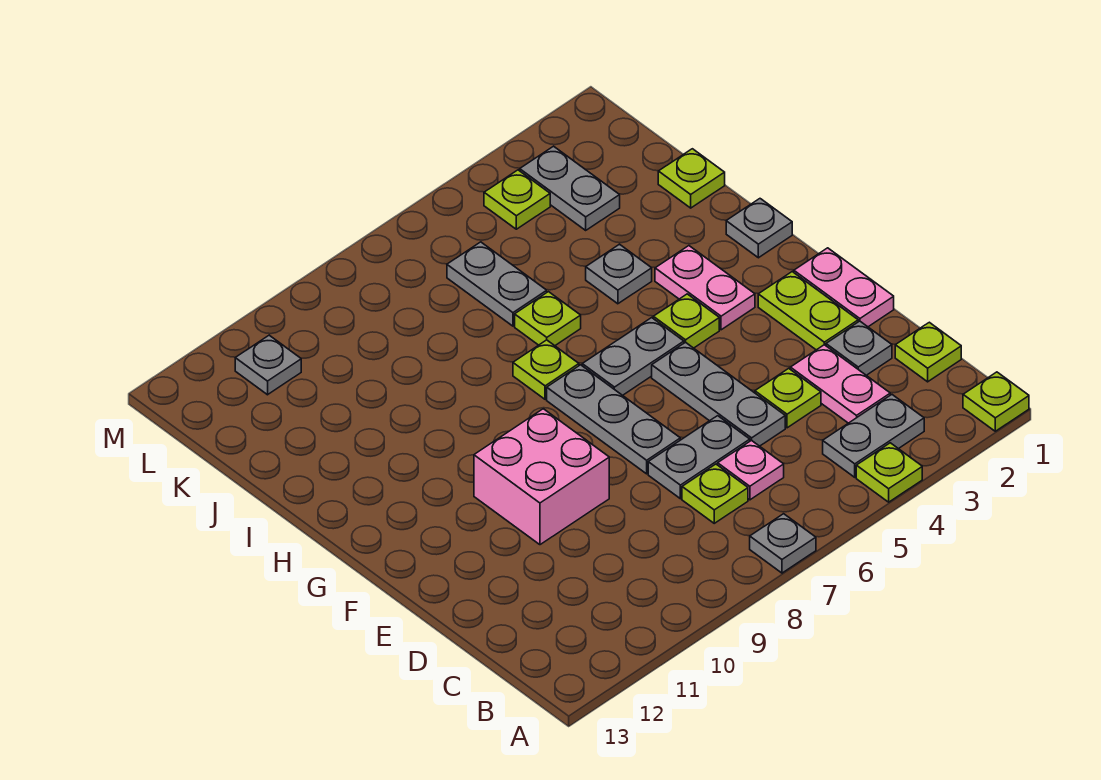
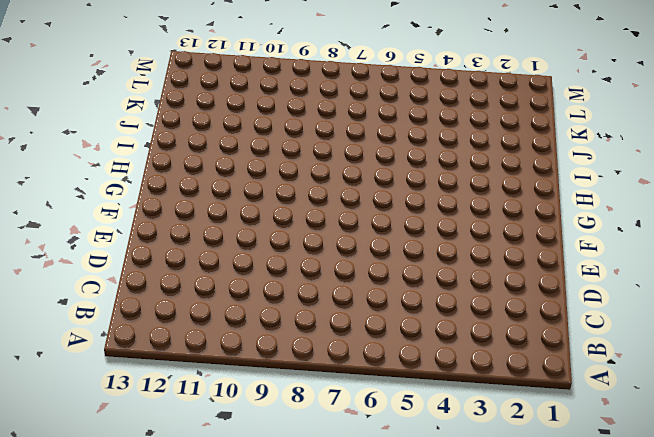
none -> lime plate A1 level 1
none -> lime plate A4 level 1
none -> grey plate A7 level 1

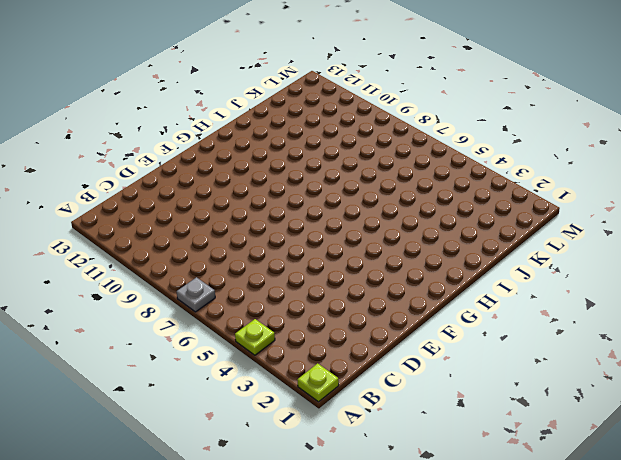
none -> grey plate B3:B4 level 1
none -> lime plate C1 level 1
none -> pink plate C3:D3 level 1

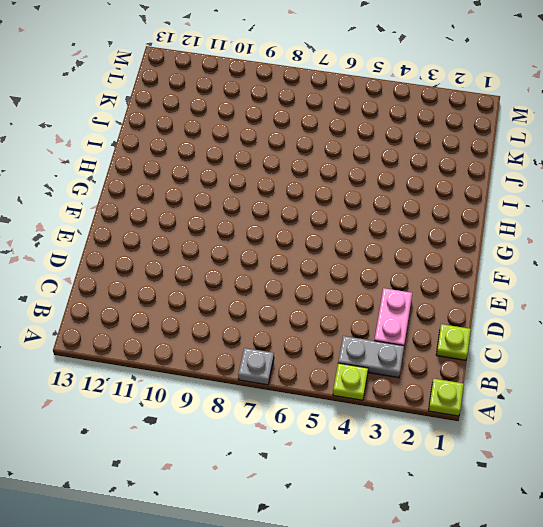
none -> pink plate C6 level 1
none -> lime plate C7 level 1
none -> grey plate D2 level 1

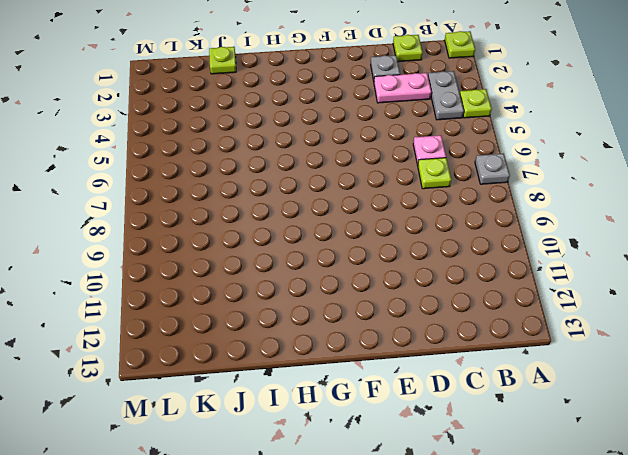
none -> lime plate D4 level 1
none -> grey plate D5:F5 level 1
none -> grey plate D6:D7 level 1

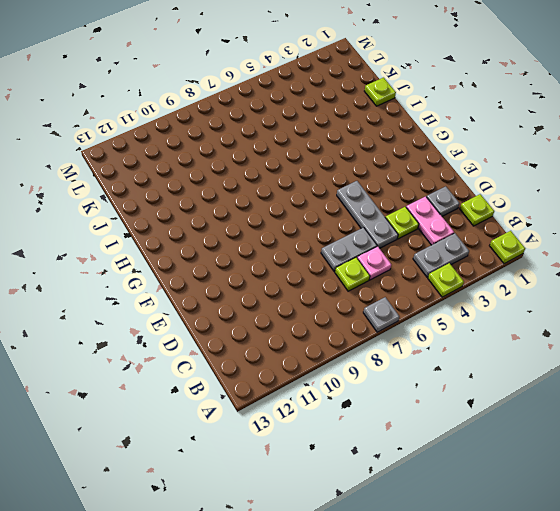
none -> pink plate E1:F1 level 1
none -> lime plate E2:F2 level 1
none -> grey plate E7:G7 level 1

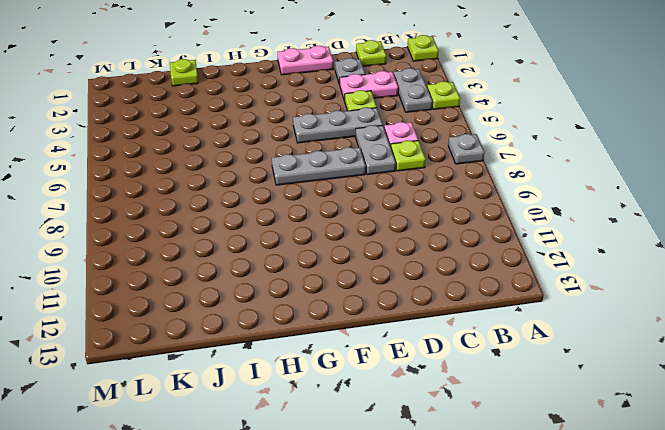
none -> lime plate E2:F2 level 1
none -> pink brick E9:F10 level 1
none -> pink plate G3:H3 level 1

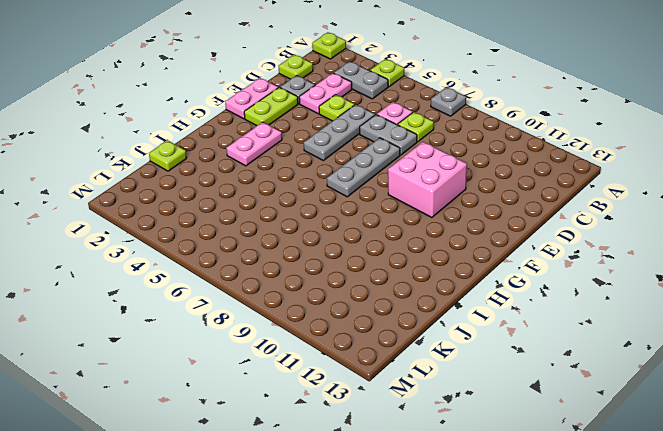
none -> lime plate G4 level 1
none -> grey plate G5:G6 level 1
none -> grey plate H1 level 1

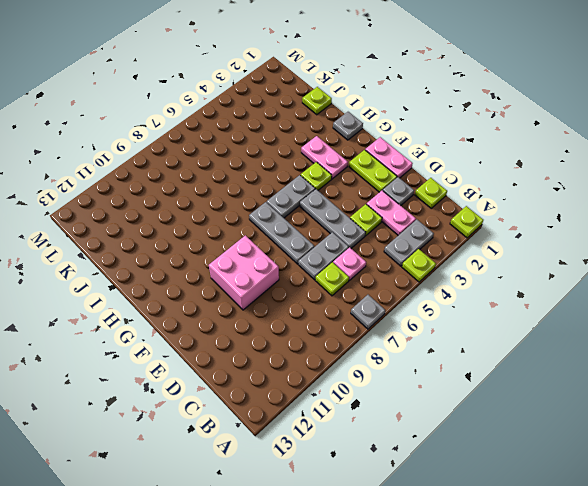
none -> lime plate H7 level 1
none -> grey plate I4 level 1
none -> lime plate I6 level 1

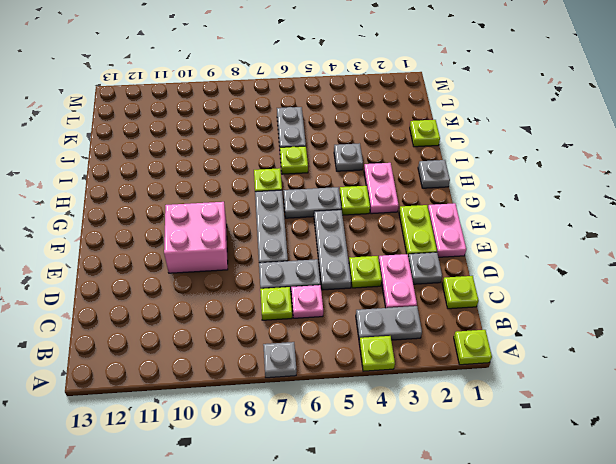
none -> grey plate K3:L3 level 1
none -> lime plate L4 level 1
none -> grey plate L11 level 1

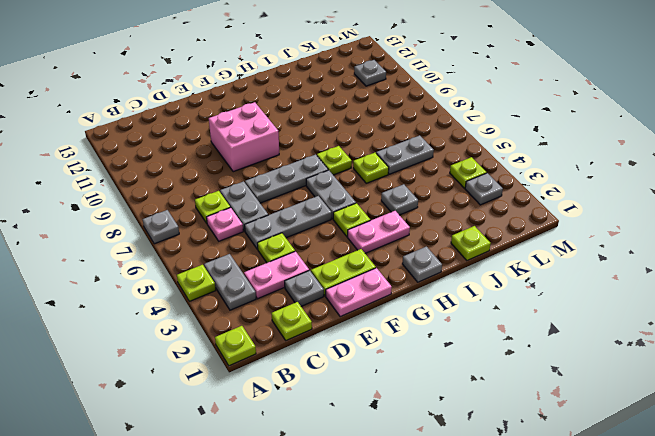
grey plate L3 level 1 -> grey plate K3:L3 level 1

